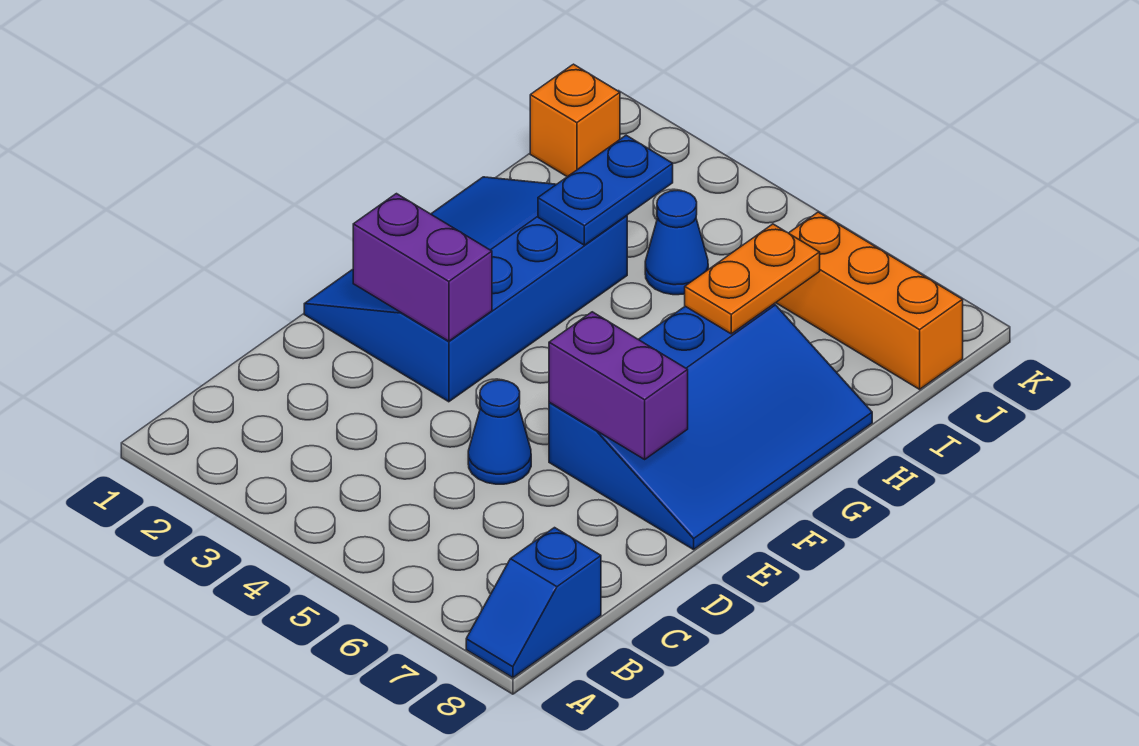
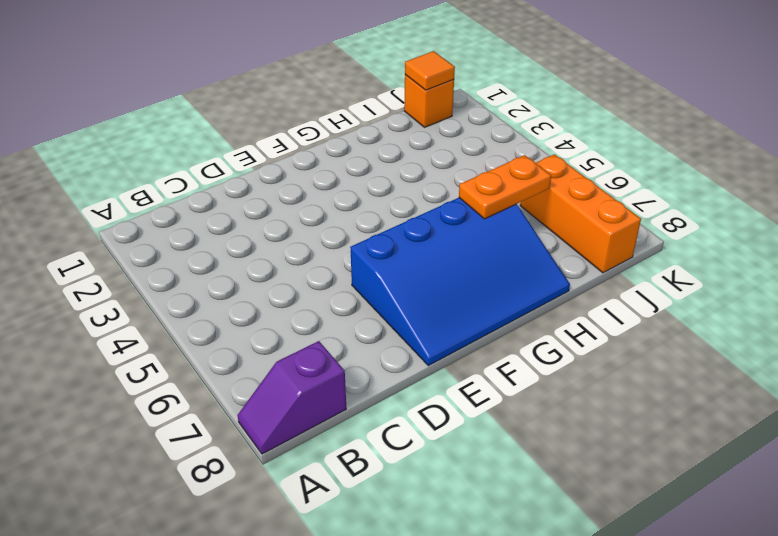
purple slope A8:B8 level 1 top B -> blue slope A8:B8 level 1 top B
orange tile J1 level 2 -> none
none -> blue cone D5 level 1
none -> blue slope E1:H3 level 1 top 3

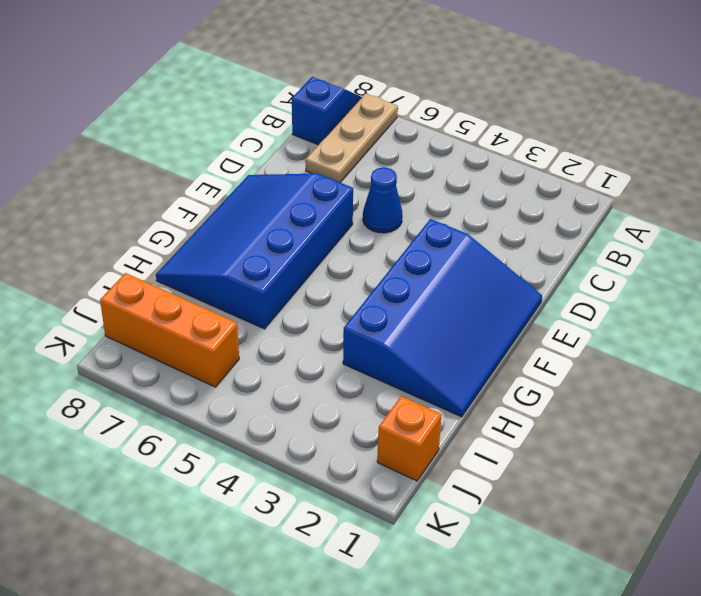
tan plate A7:C7 level 1 -> none
none -> blue cone I4 level 1
none -> purple brick E2:E3 level 2

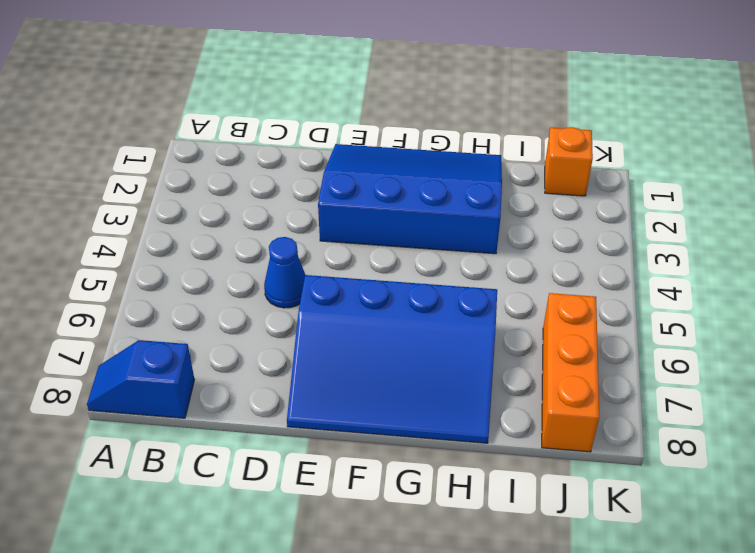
none -> blue cone I4 level 1
none -> purple brick E2:E3 level 2

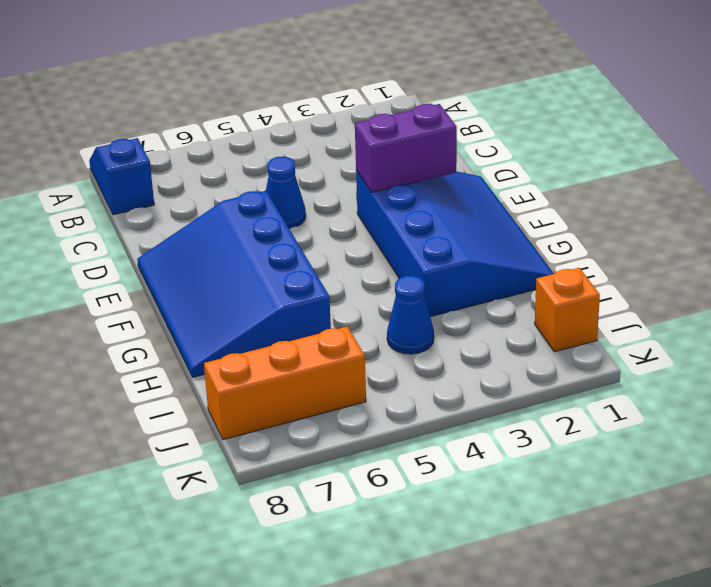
none -> purple brick E6:E7 level 2
none -> blue plate H3:I3 level 2

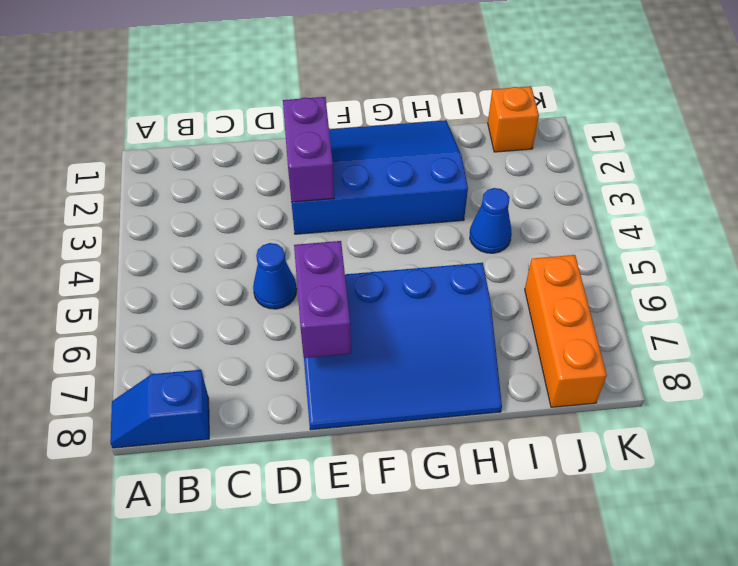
none -> blue plate H3:I3 level 2
none -> orange plate H6:I6 level 2

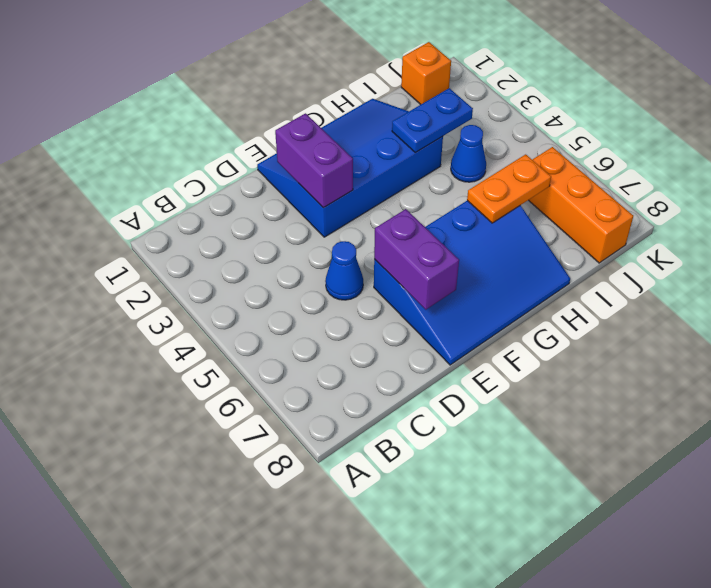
none -> blue slope A8:B8 level 1 top B

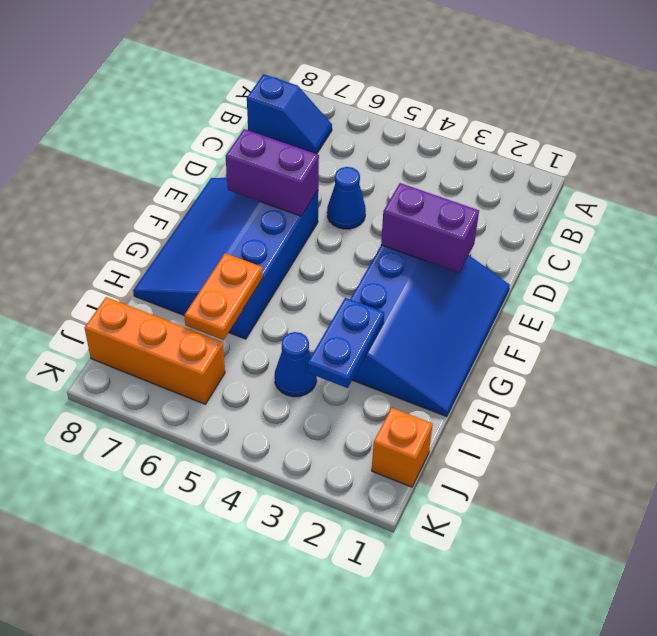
blue slope B7:B8 level 1 top 8 -> blue slope A8:B8 level 1 top B

